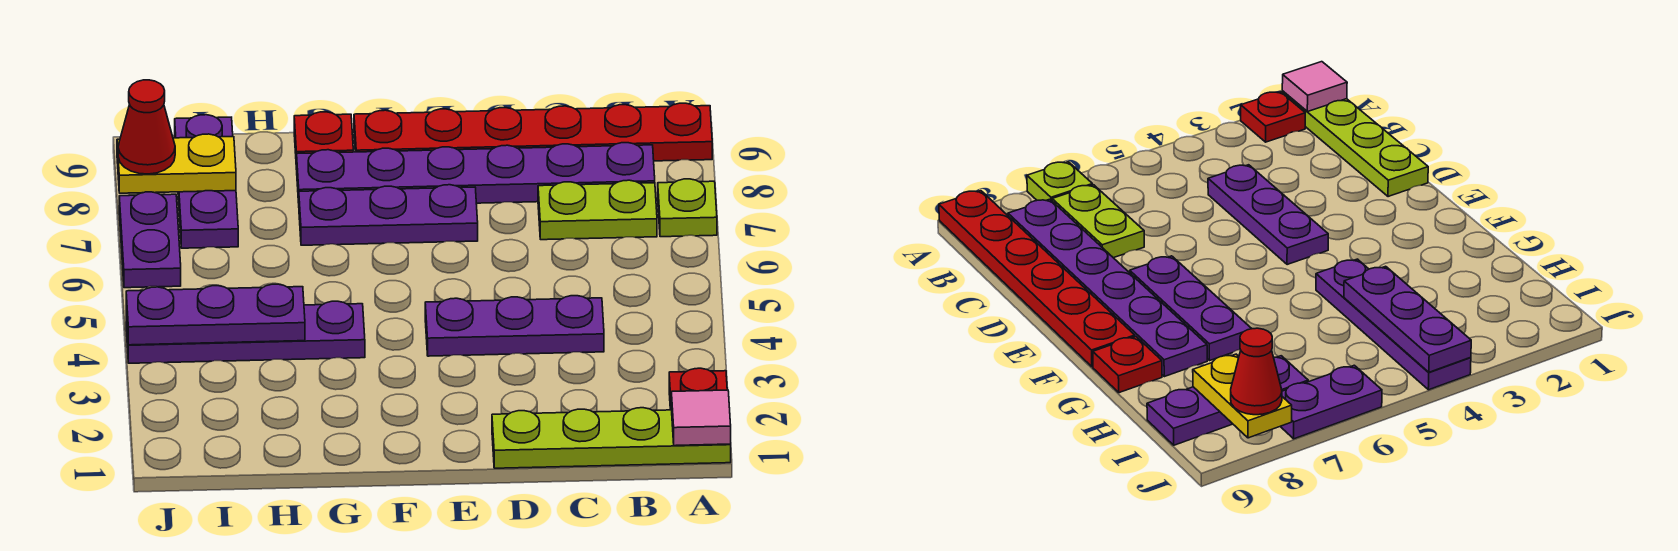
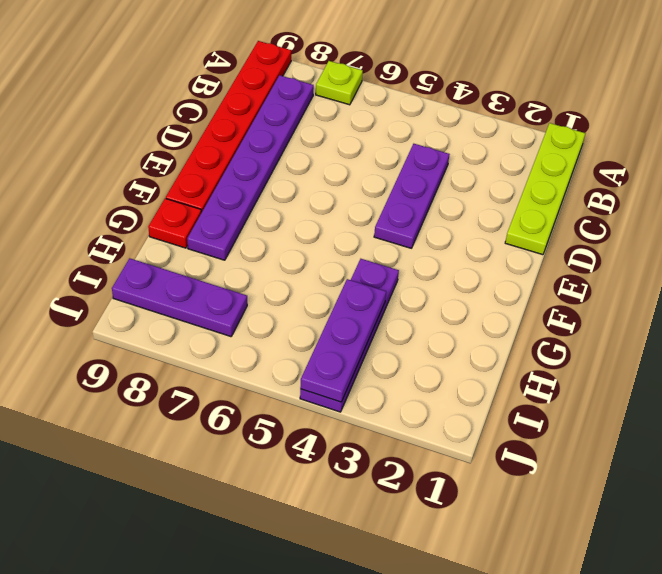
none -> red plate A2 level 1
none -> lime plate B7:C7 level 1
none -> purple plate E7:G7 level 1

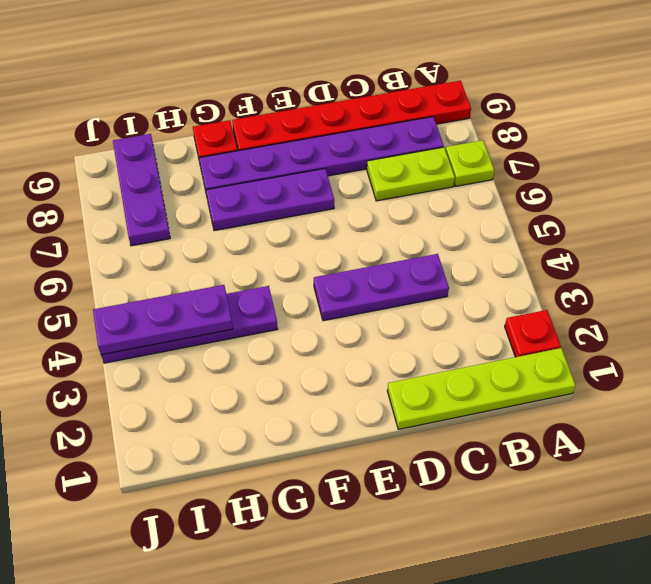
none -> purple plate J6:J7 level 1
none -> pink tile A1 level 2
none -> yellow plate I8:J8 level 2

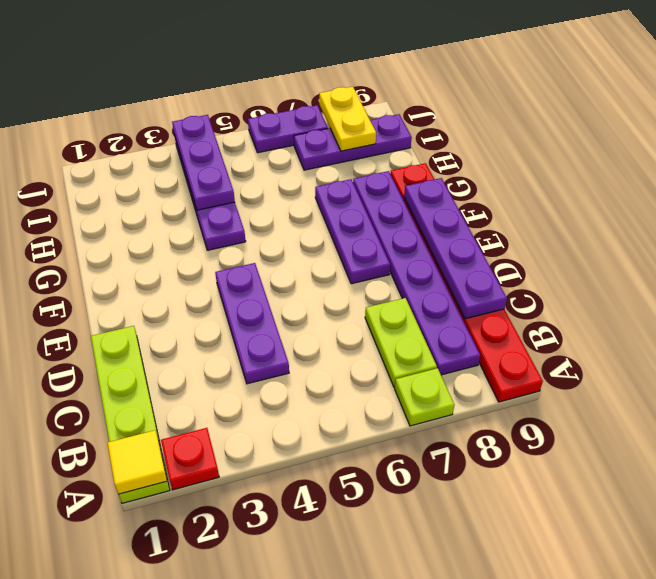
yellow tile A1 level 2 -> pink tile A1 level 2
purple plate C9:F9 level 2 -> none
none -> red cone J8 level 3

